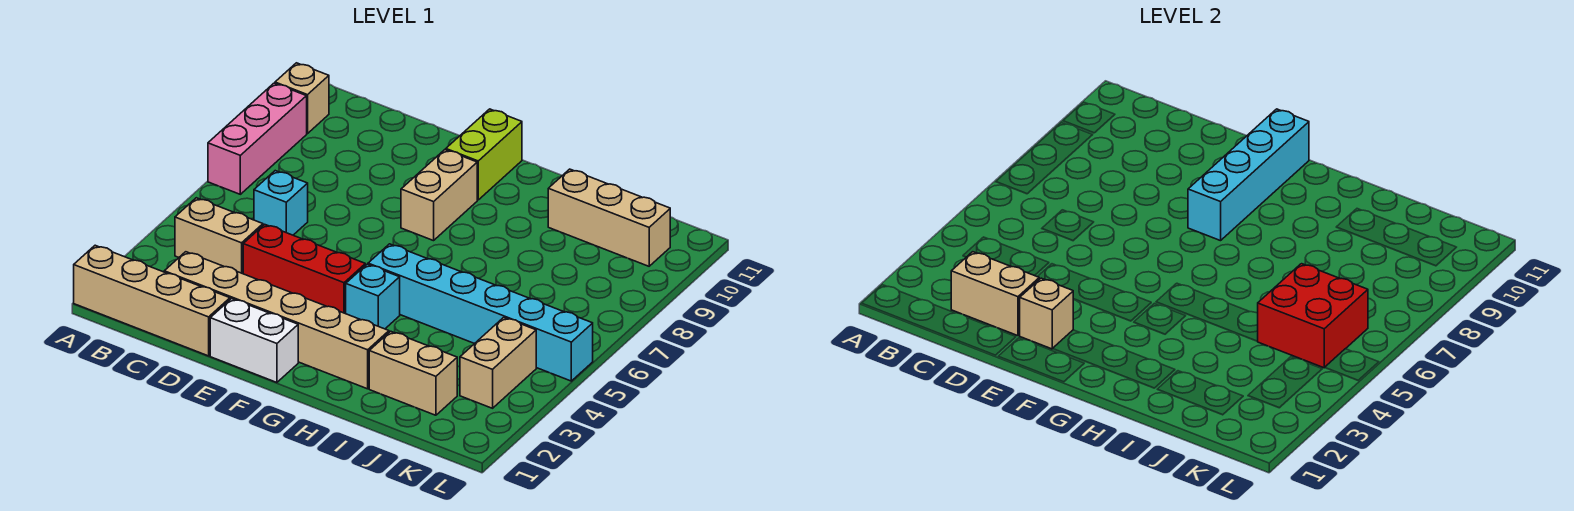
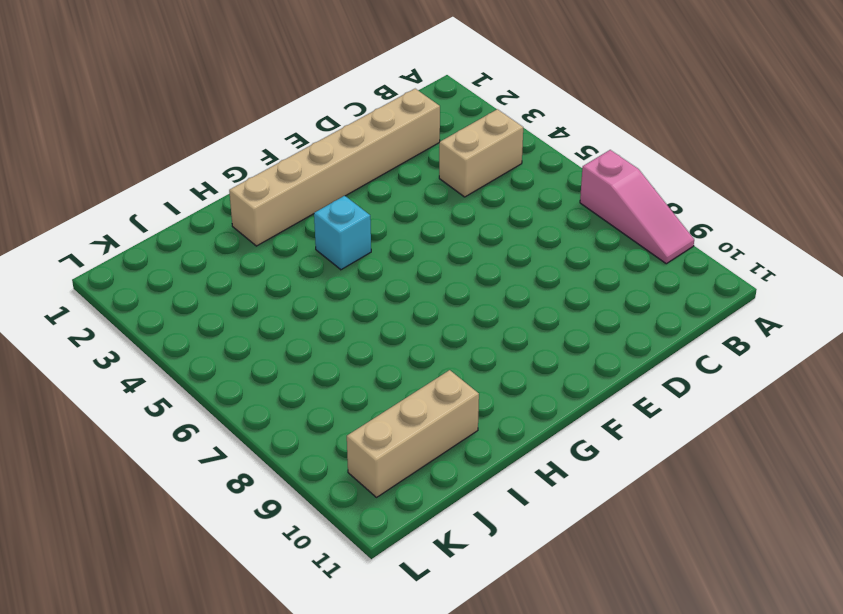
pink slope A7:A9 level 1 top 7 -> pink brick A7:A9 level 1
none -> tan brick A1:D1 level 1
none -> tan brick A10 level 1
none -> cyan brick C6 level 1

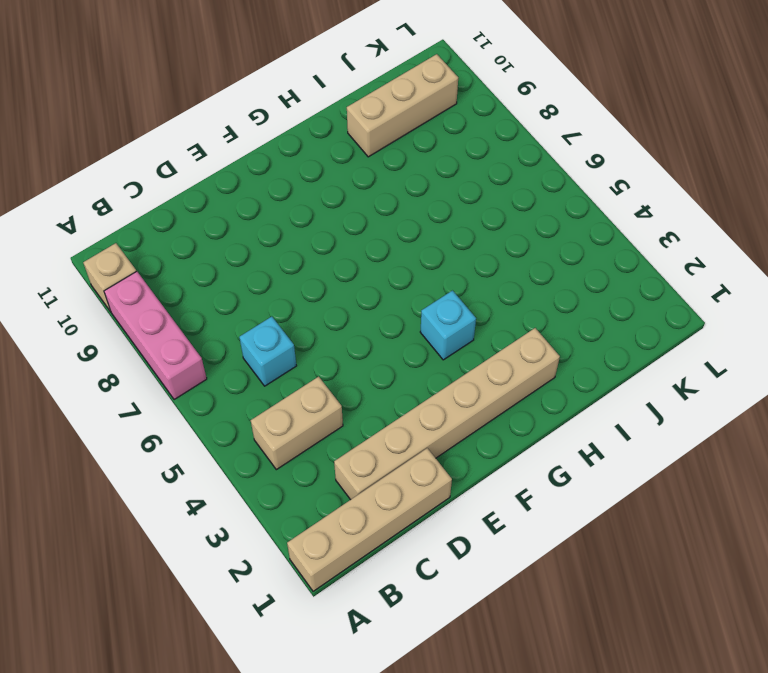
none -> red brick D4:F4 level 1
none -> white brick E1:F1 level 1
none -> tan brick F8:F9 level 1

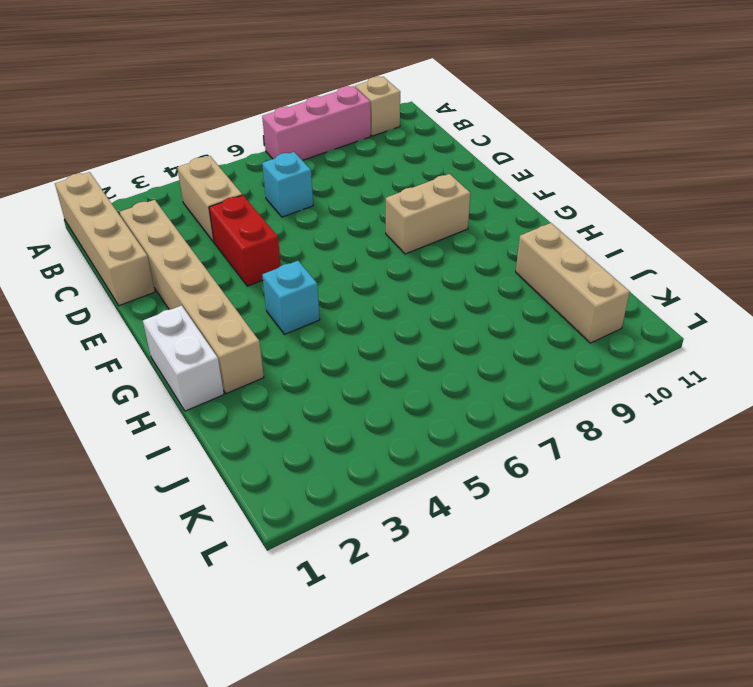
red brick D4:E4 level 1 -> red brick D4:F4 level 1
white brick G1:H1 level 1 -> white brick E1:F1 level 1
none -> lime brick F10:F11 level 1
none -> cyan brick G5:L5 level 1
none -> tan brick I2:J2 level 1

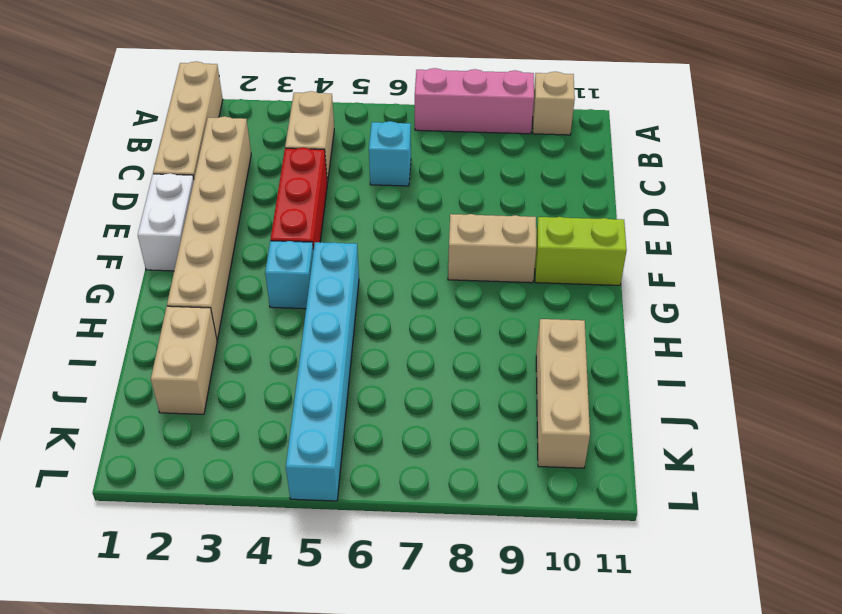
none -> tan brick K3:K4 level 1
none -> tan brick C2:D2 level 2
none -> tan brick E2 level 2

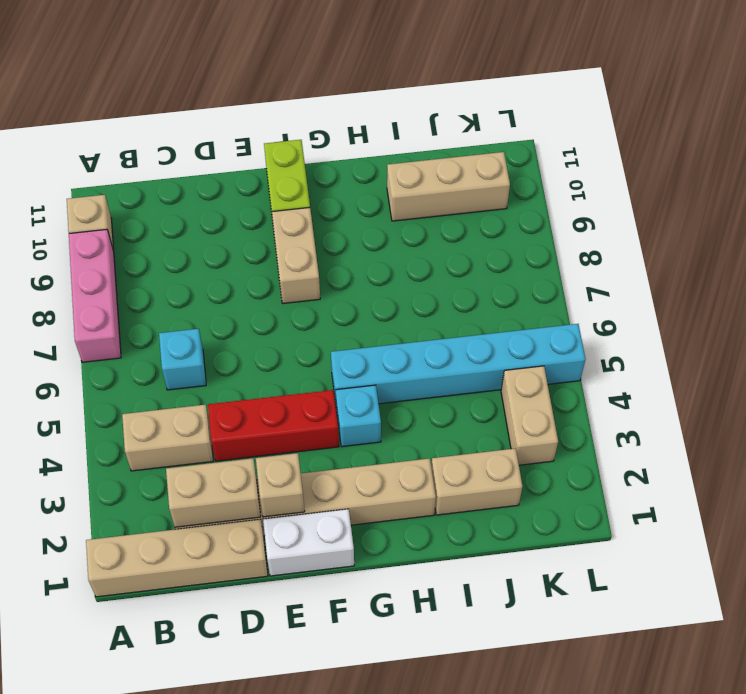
none -> cyan brick F8:F11 level 2
none -> red brick J5:K6 level 2

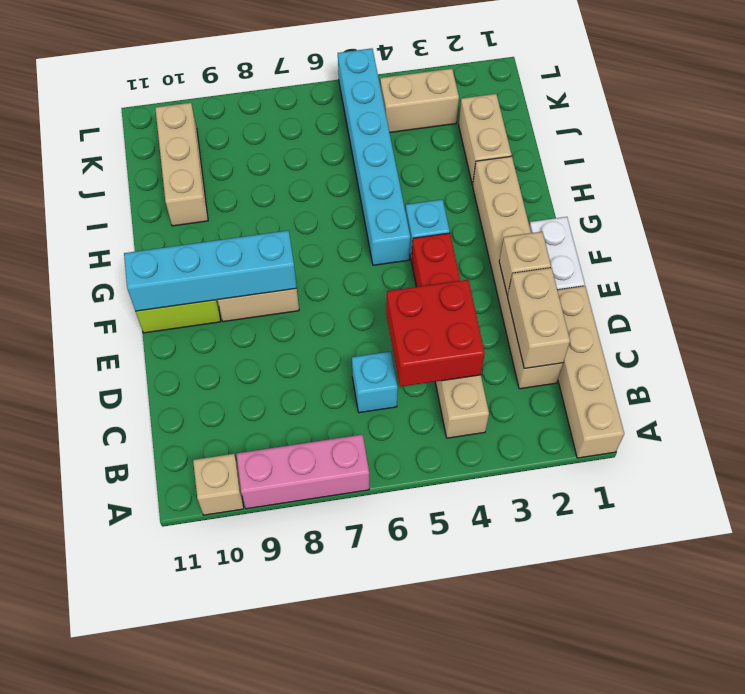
red brick C4:D5 level 2 -> red brick J5:K6 level 2

